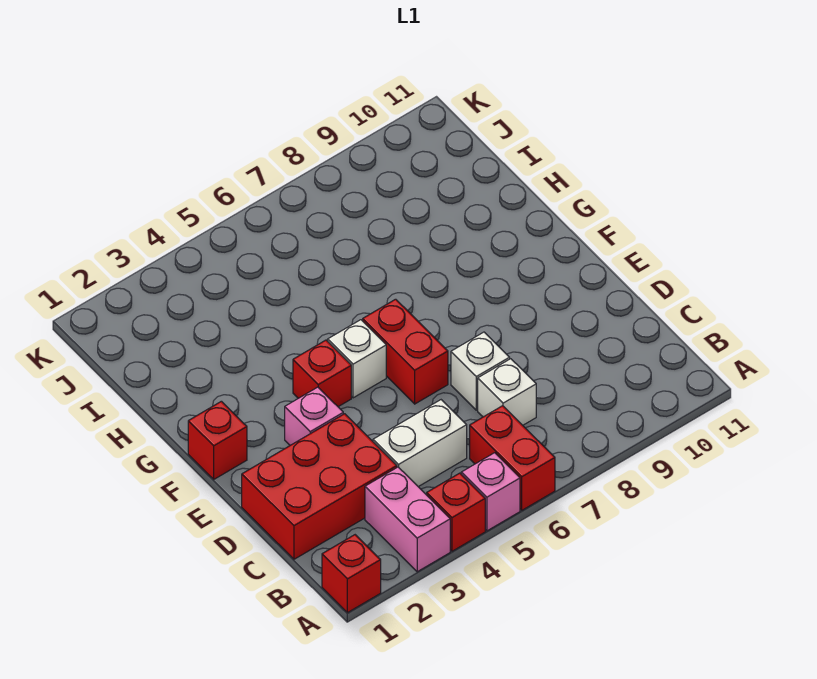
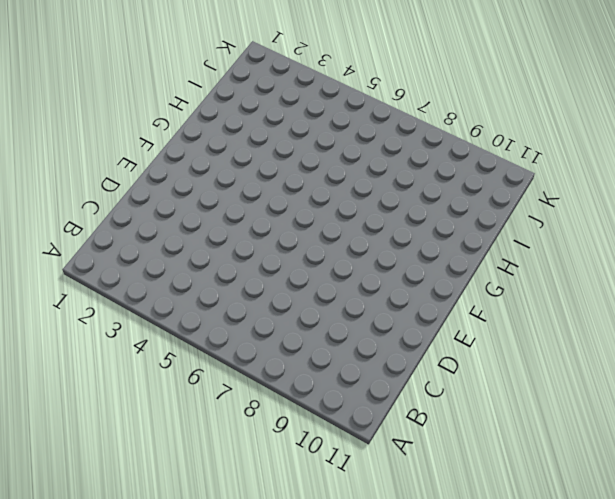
none -> red brick A1 level 1
none -> pink brick A3:B3 level 1
none -> red brick A4 level 1

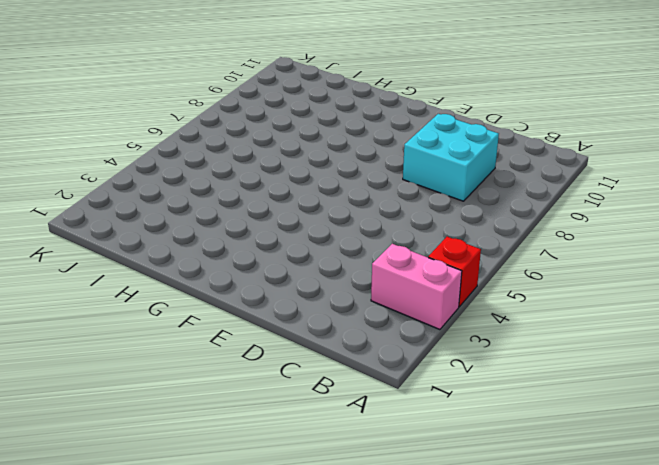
cyan brick C8:D9 level 1 -> none
none -> red brick A1 level 1
none -> pink brick A5 level 1
none -> red brick A6:B6 level 1

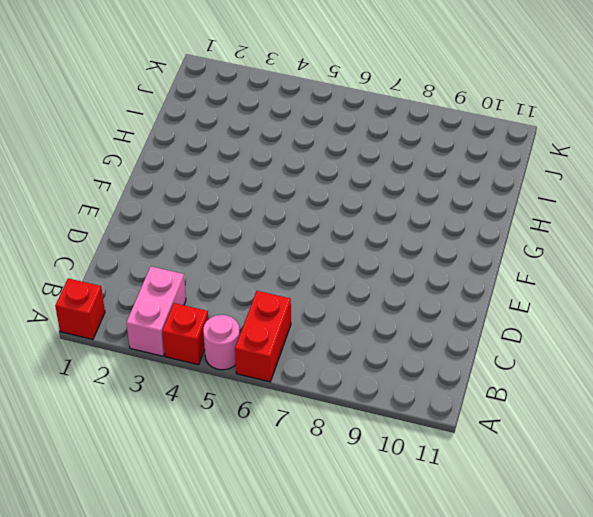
pink round brick A5 level 1 -> pink brick A5 level 1
none -> red brick C1:D3 level 1
none -> white brick C4:C5 level 1
none -> white brick C7 level 1

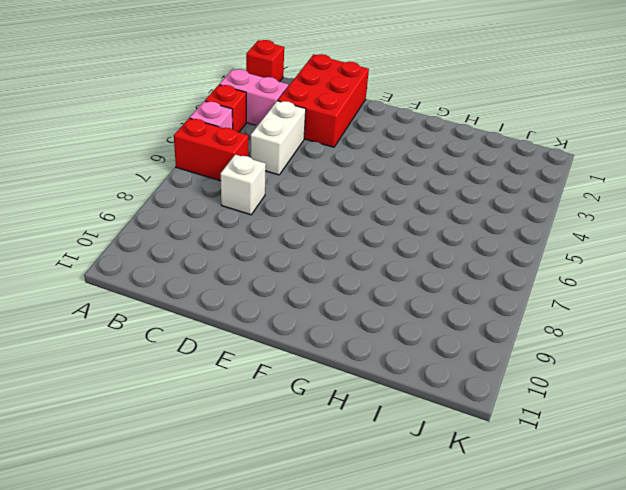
none -> white brick D7 level 1
none -> pink brick E3 level 1
none -> red brick E6:F6 level 1

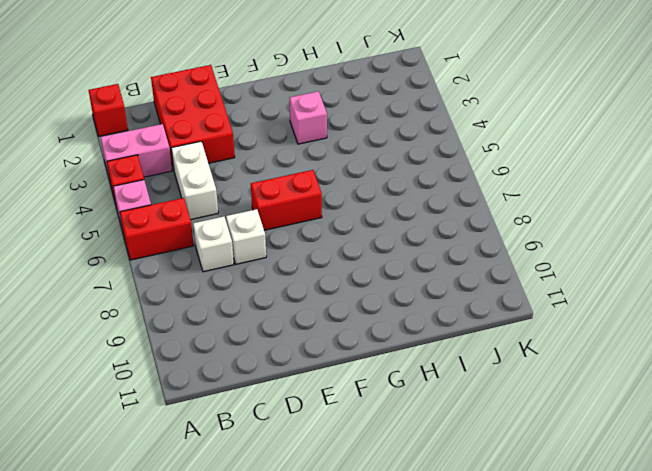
pink brick G3 level 1 -> pink brick E3 level 1
none -> red brick F1 level 1
none -> red brick F4 level 1
none -> white brick F5 level 1

